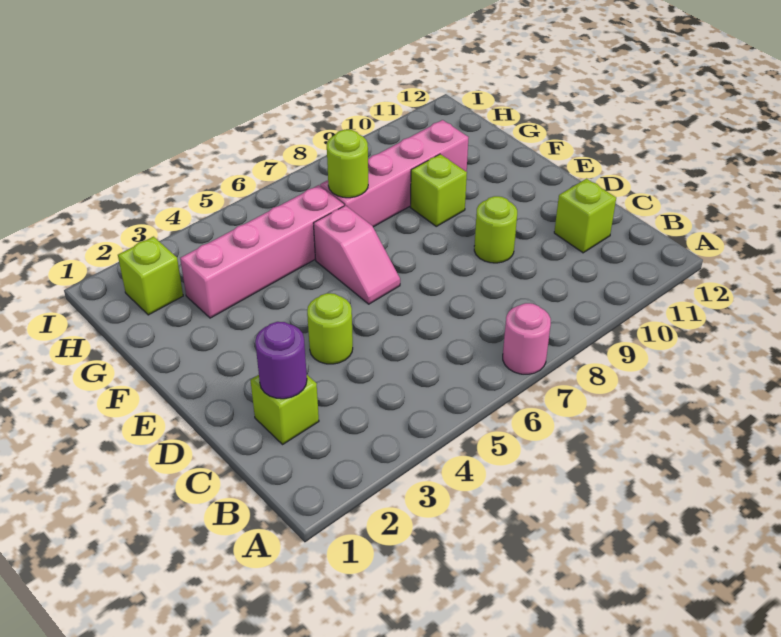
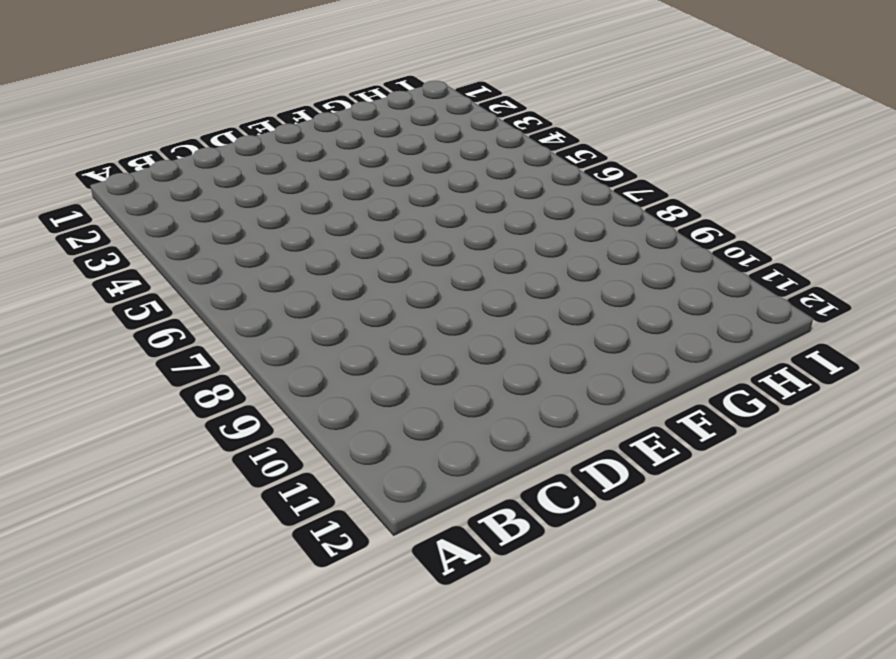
none -> pink round brick A7 level 1
none -> lime brick C2 level 1
none -> lime brick C11 level 1

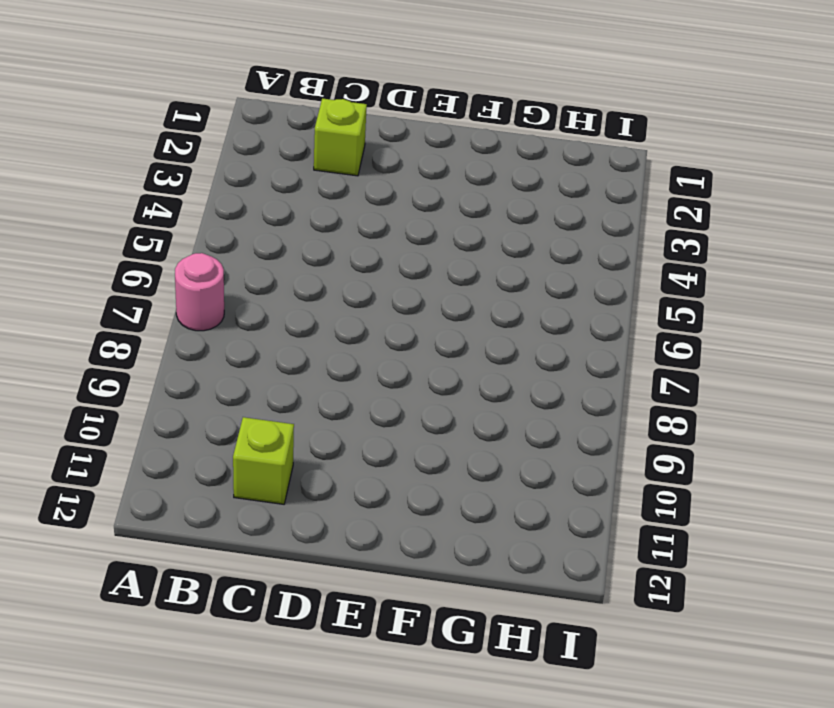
none -> lime round brick D4 level 1
none -> lime round brick D9 level 1
none -> pink slope E6:F6 level 1 top F

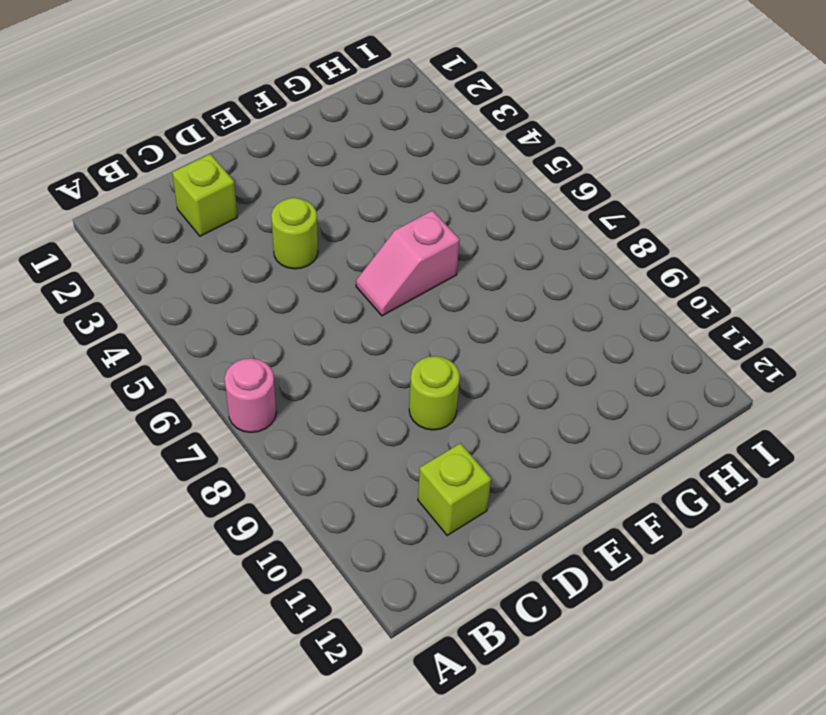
none -> lime brick F9 level 1
none -> pink brick G3:G6 level 1
none -> pink brick G7:G10 level 1

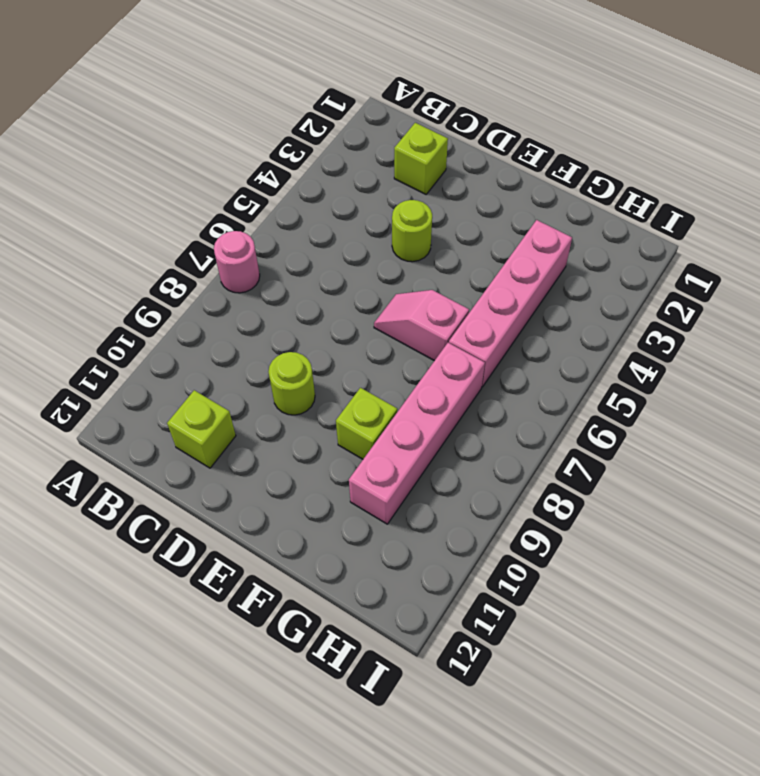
none -> lime brick H2 level 1
none -> purple round brick C2 level 2
none -> lime round brick G7 level 2

